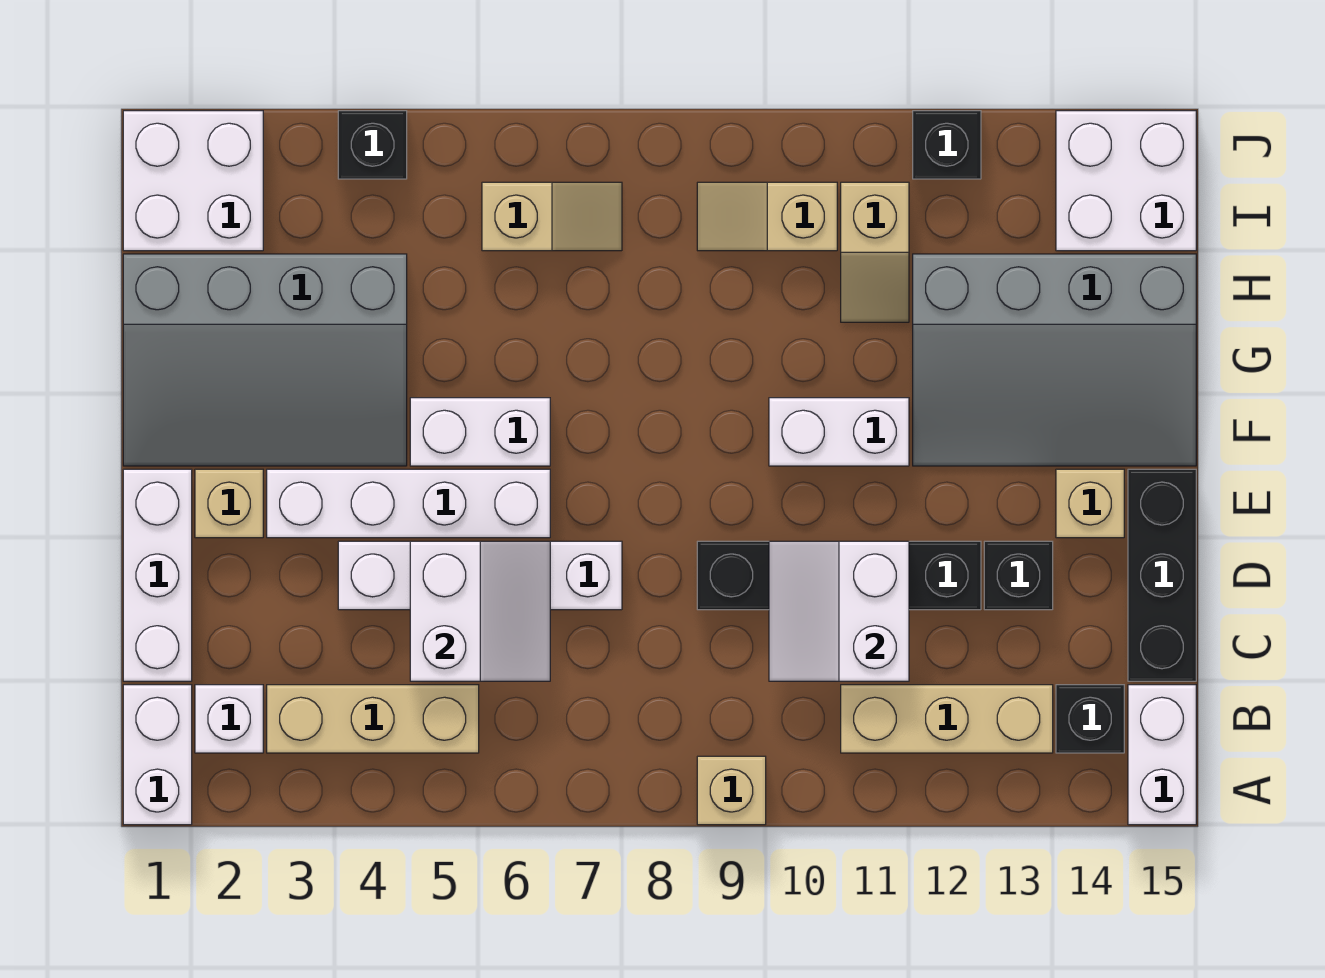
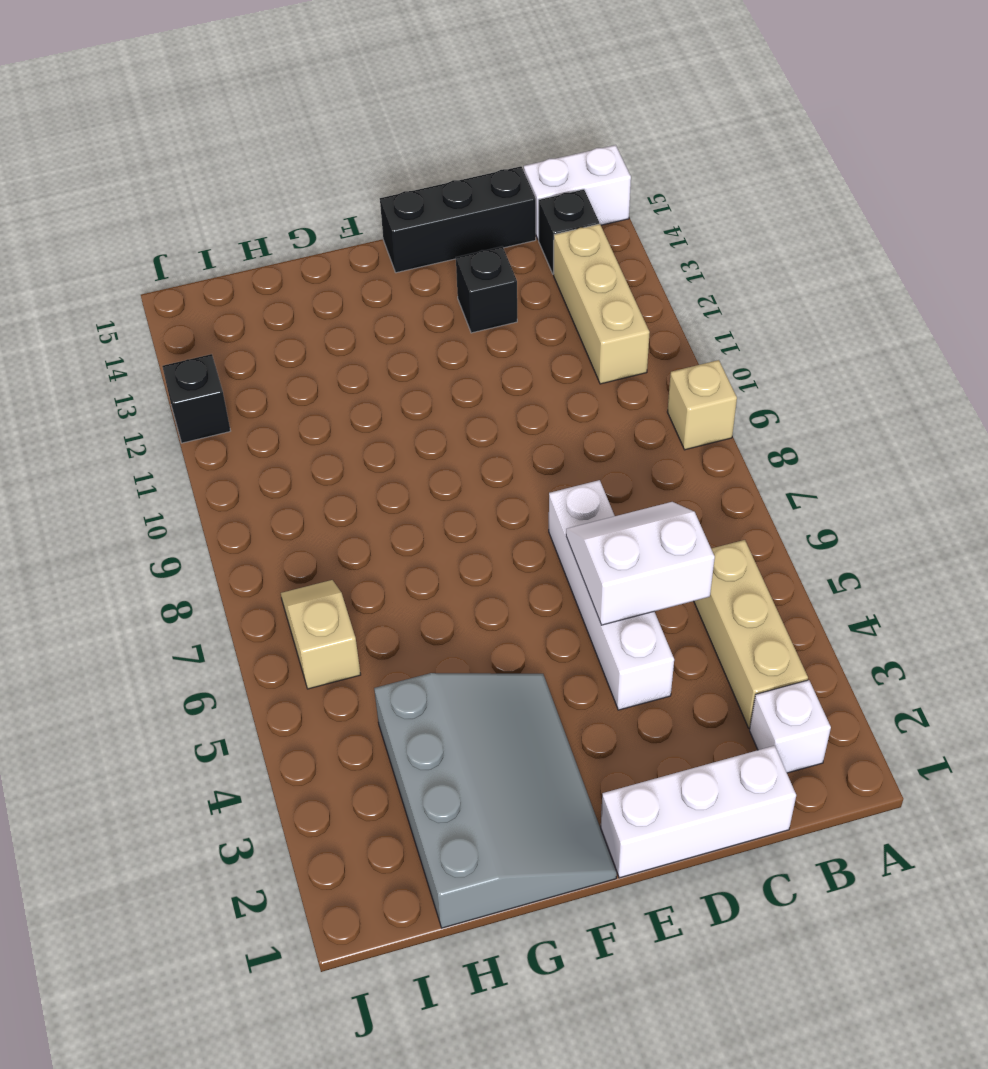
none -> white brick A1:B1 level 1
none -> black brick D9:D12 level 1
none -> tan brick E2 level 1

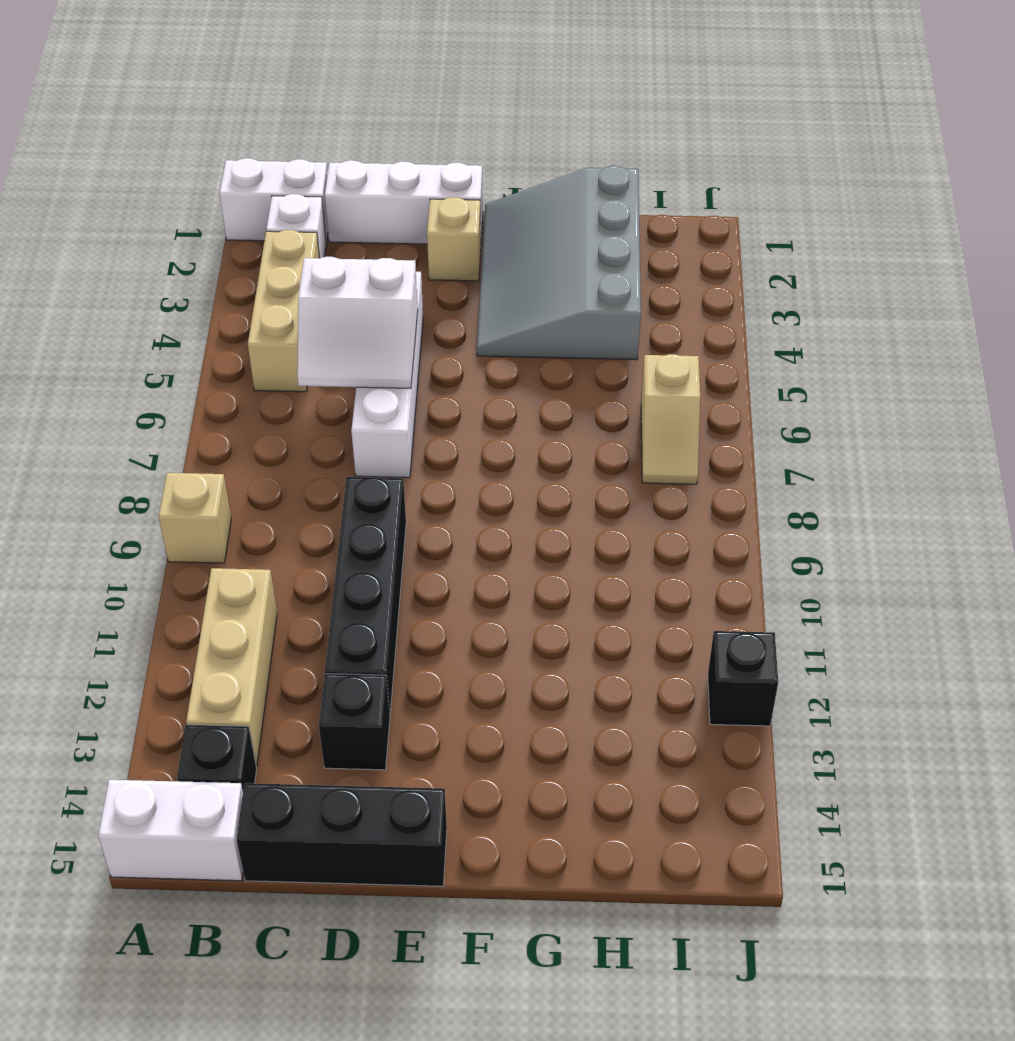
none -> white brick E3:E6 level 1
none -> tan brick E14 level 1
none -> white brick F5:F6 level 1

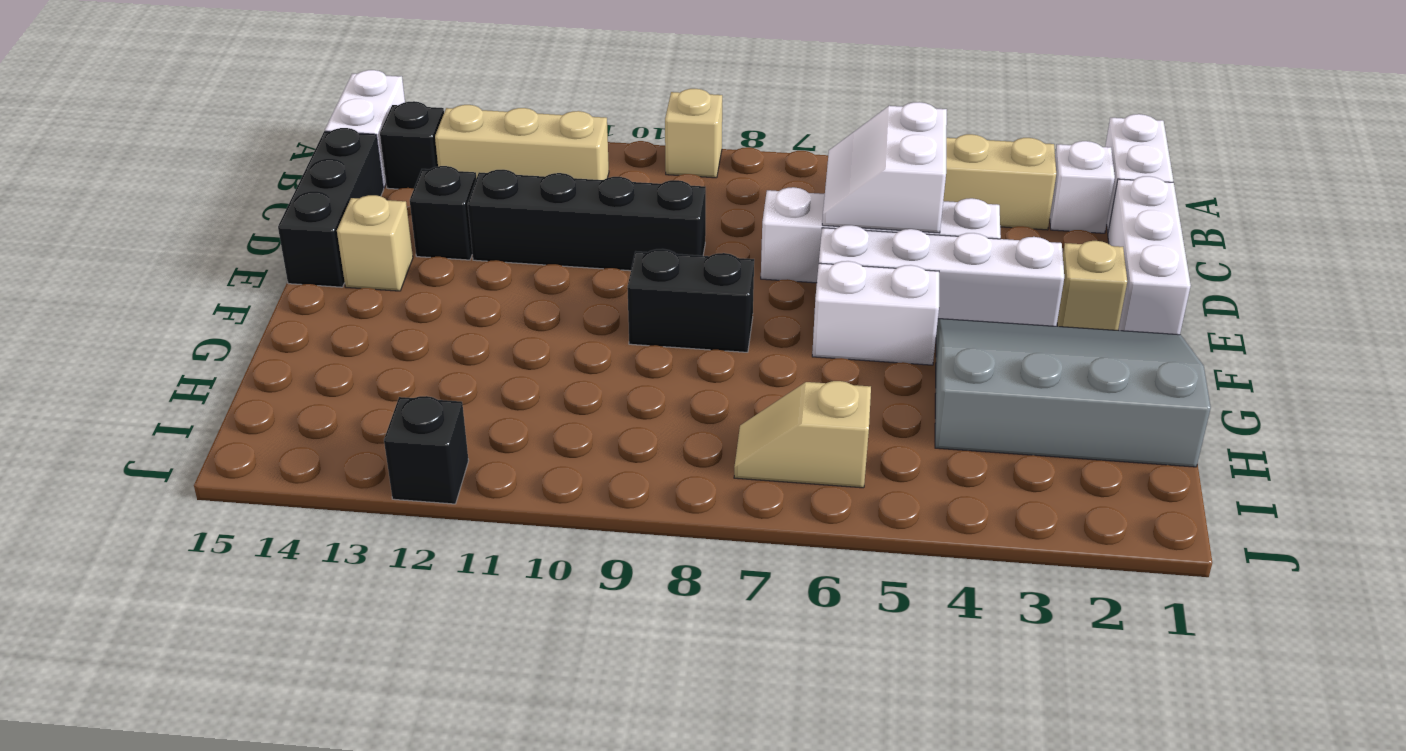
black brick F8:F9 level 1 -> none
none -> white brick F10:F11 level 1
none -> grey slope F12:H15 level 1 top H
none -> tan slope H11:I11 level 1 top I

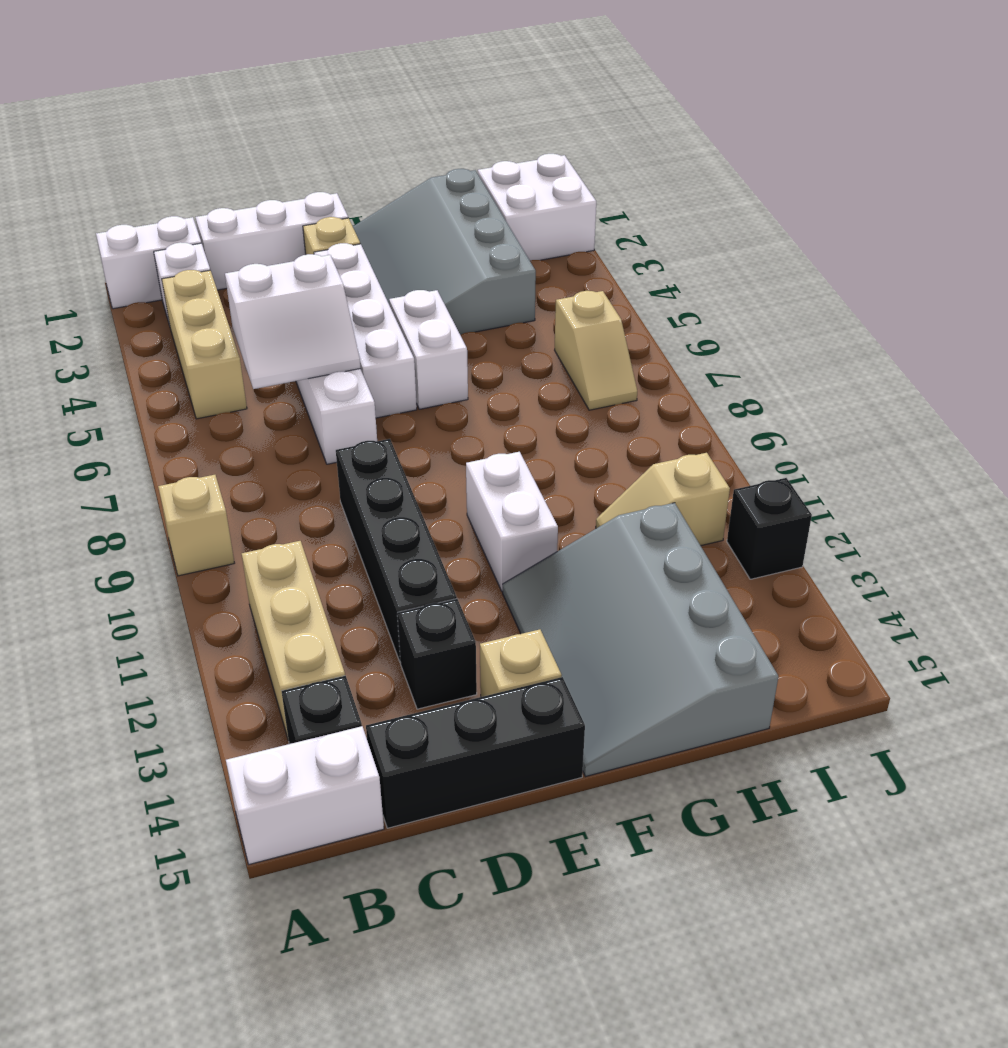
none -> tan slope I9:I10 level 1 top 10
none -> white brick I14:J15 level 1
none -> black brick J4 level 1

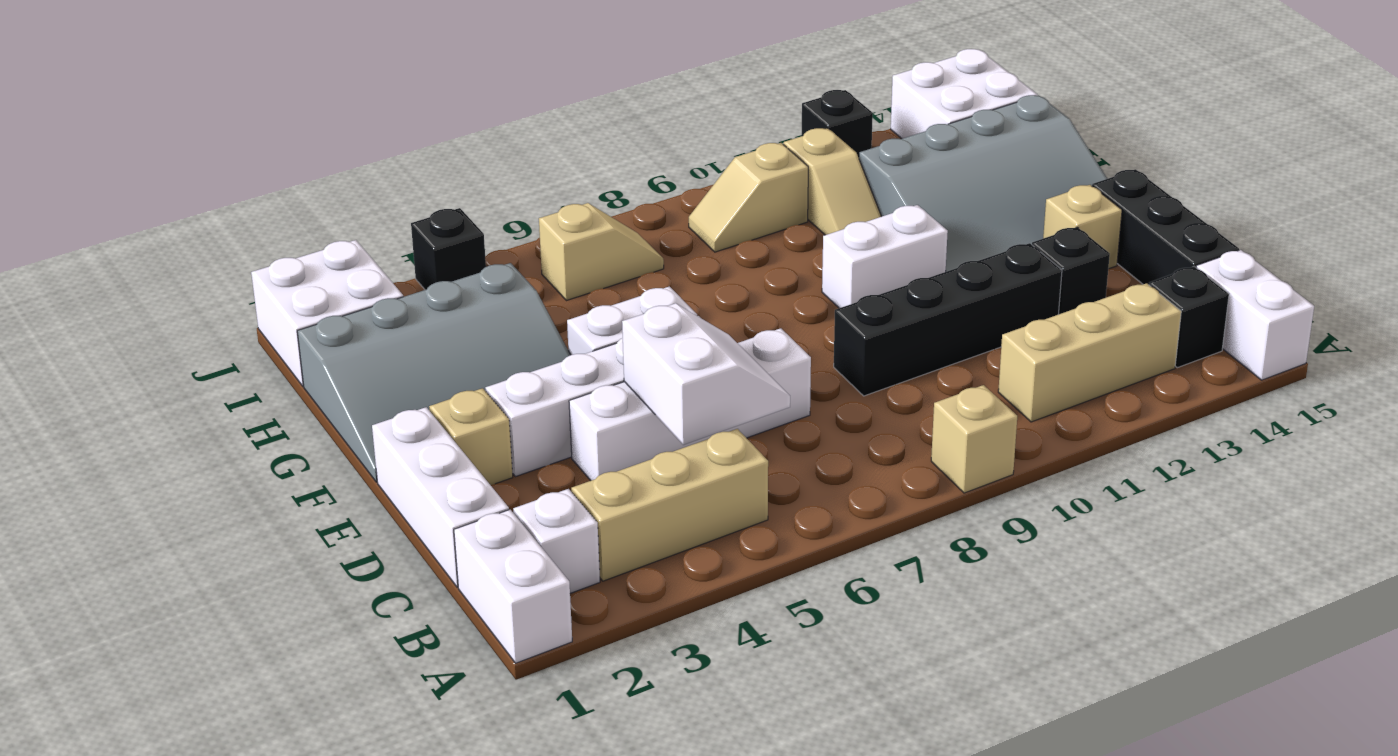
none -> white slope C10:D11 level 2 top 11

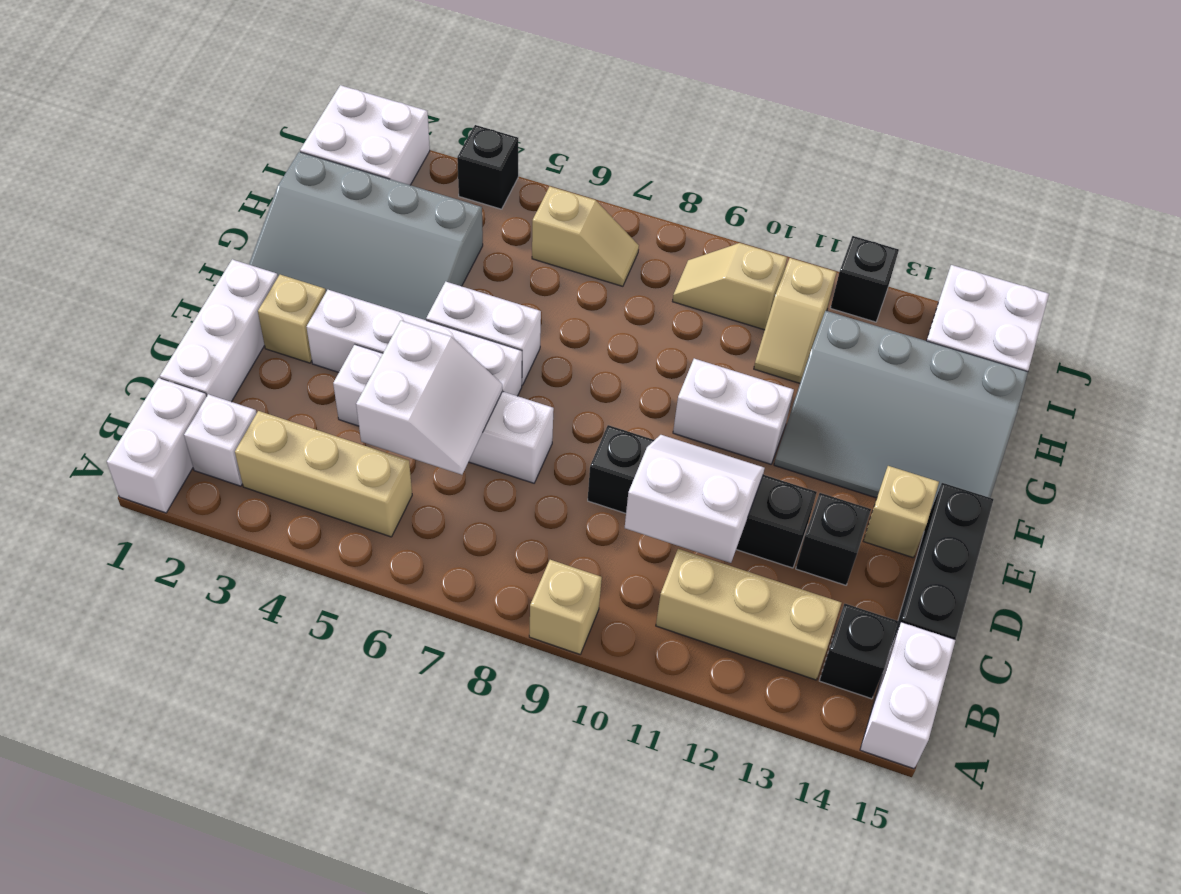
white slope C10:D11 level 2 top C -> white slope C10:D11 level 2 top 11

